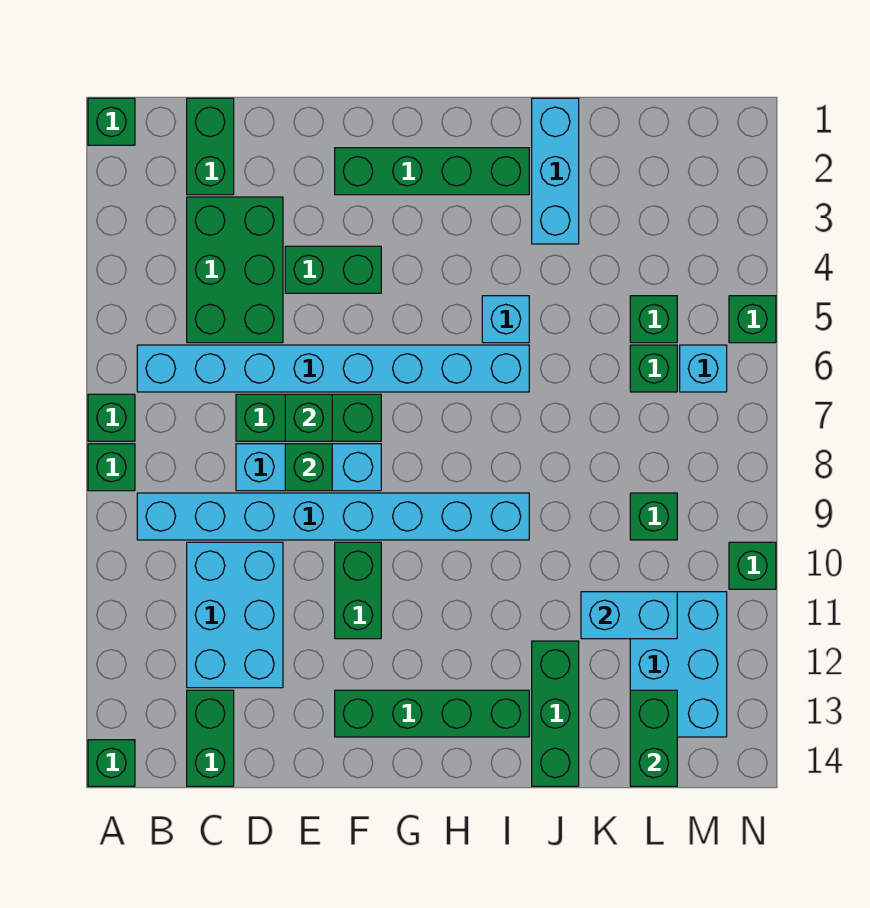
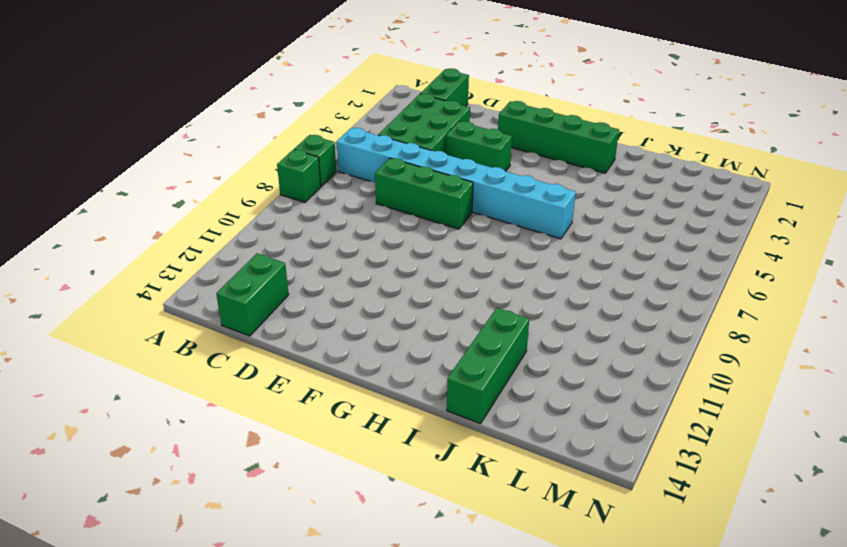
none -> green brick A1 level 1
none -> green brick A14 level 1
none -> cyan brick B9:I9 level 1
none -> cyan brick C10:D12 level 1

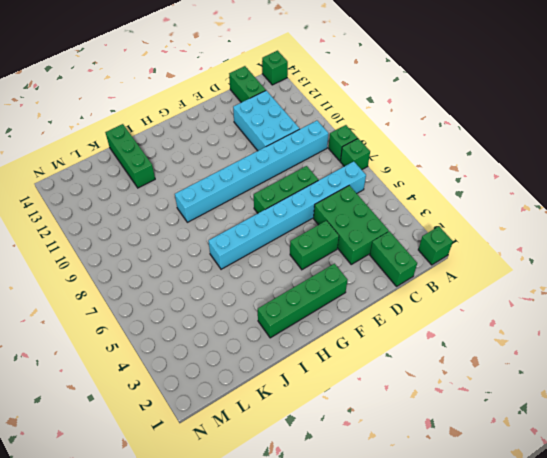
none -> cyan brick D8:F8 level 1
none -> green brick F10:F11 level 1
none -> green brick F13:I13 level 1
none -> cyan brick I5 level 1

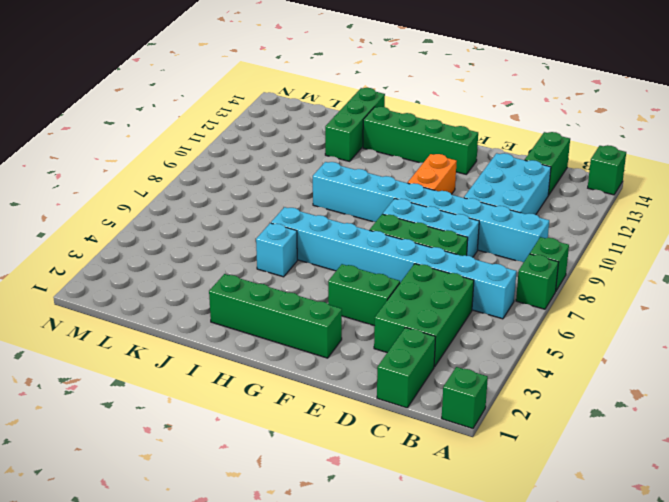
orange brick F10:F11 level 1 -> green brick F10:F11 level 1
none -> cyan brick J1:J3 level 1
none -> green brick L5 level 1
none -> green brick L6 level 1
none -> green brick L9 level 1

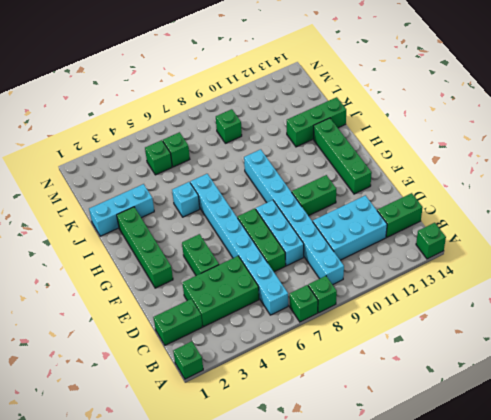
none -> cyan brick L11:M13 level 1
none -> cyan brick M6 level 1
none -> green brick N5 level 1
none -> green brick N10 level 1

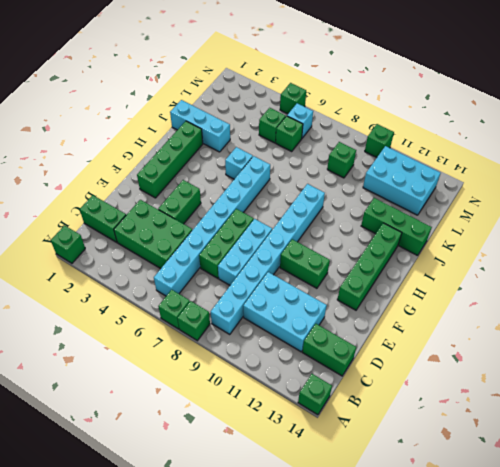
none -> green brick E7 level 2
none -> green brick E8 level 2
none -> cyan brick K11:L11 level 2
none -> green brick L13:L14 level 2

